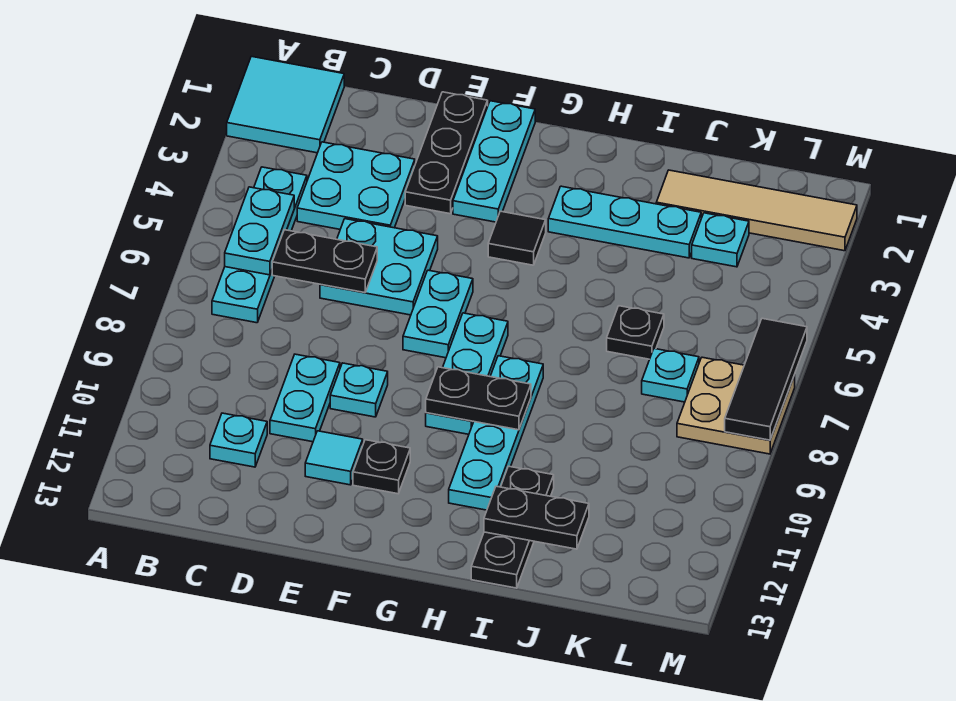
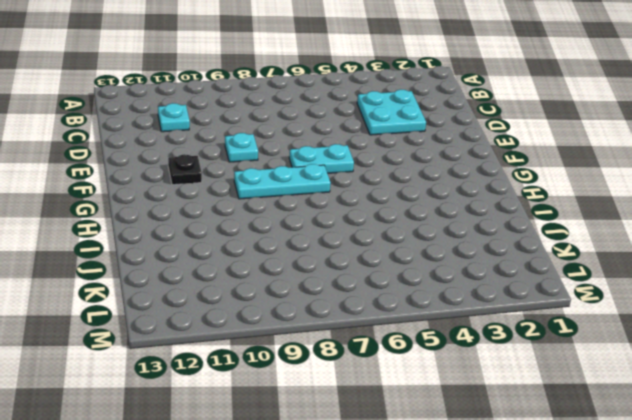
none -> cyan tile A1:B2 level 1
none -> cyan plate B4:B7 level 1
none -> cyan plate D5:E6 level 1

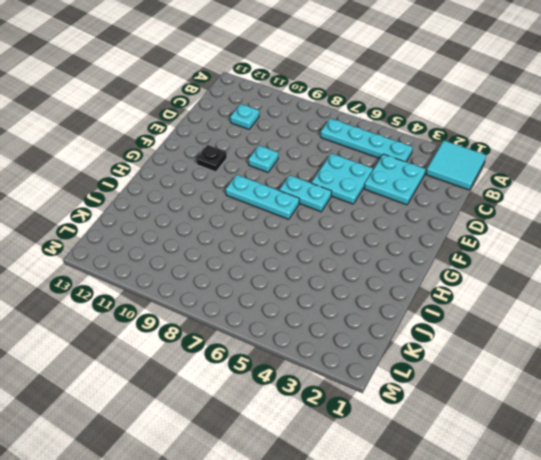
none -> cyan plate D9:D10 level 1
none -> black plate E1:E3 level 1
none -> cyan tile E11 level 1

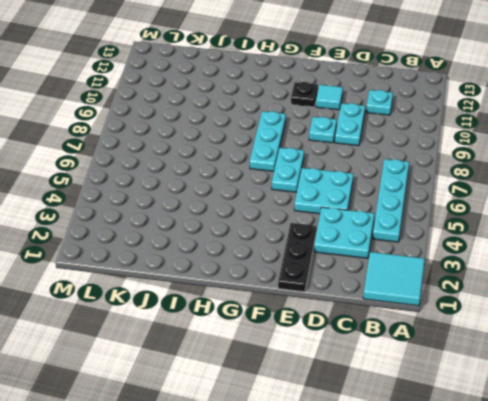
none -> cyan plate F1:F3 level 1
none -> black tile G4 level 1
none -> cyan plate H3:J3 level 1

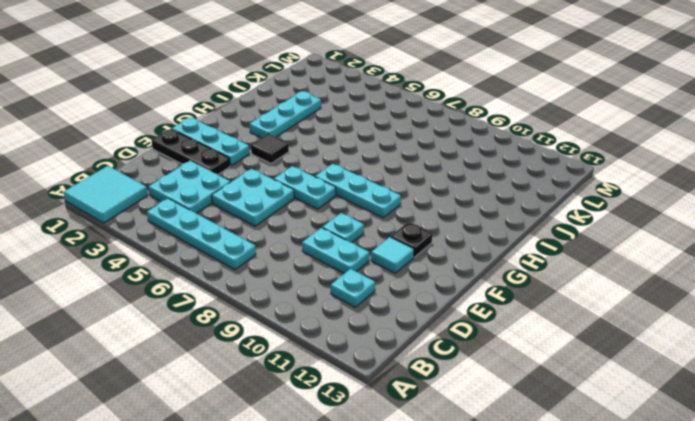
none -> cyan plate H8:H11 level 1
none -> black plate I11:I13 level 1
none -> tan tile J2:M2 level 1

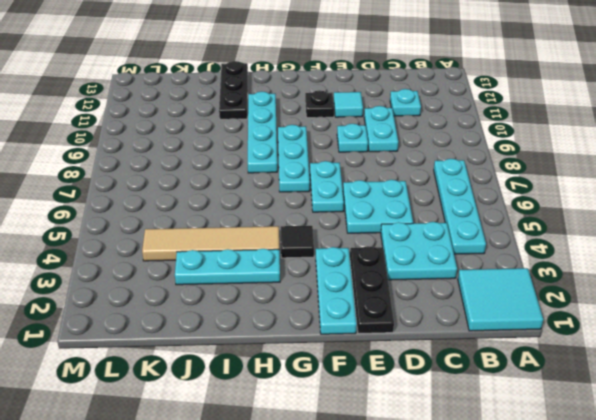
tan tile H4:K4 level 1 -> tan tile J2:M2 level 1
none -> black plate J6 level 1
none -> cyan plate K3 level 1
none -> cyan plate K7 level 1

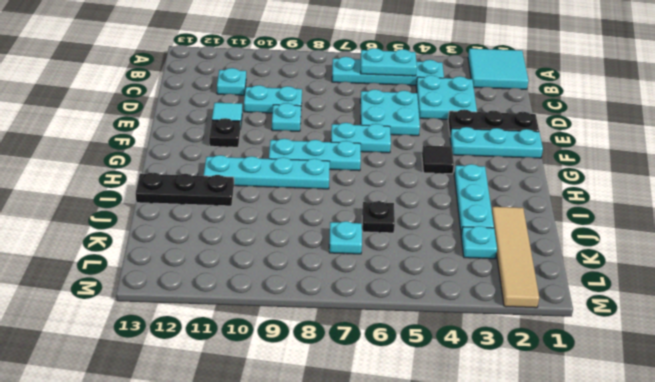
none -> tan plate L7:M8 level 1
none -> black plate C6:D6 level 2
none -> black plate G9:H9 level 2

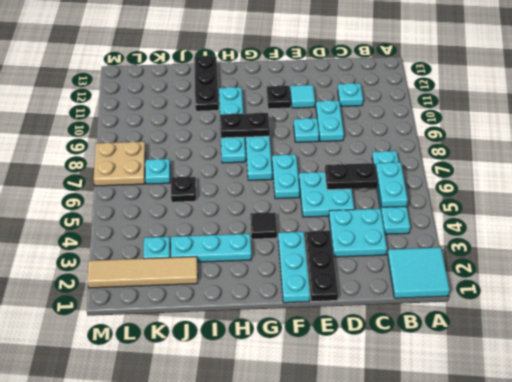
none -> black plate I12:J12 level 2
none -> black tile M6:M8 level 2

